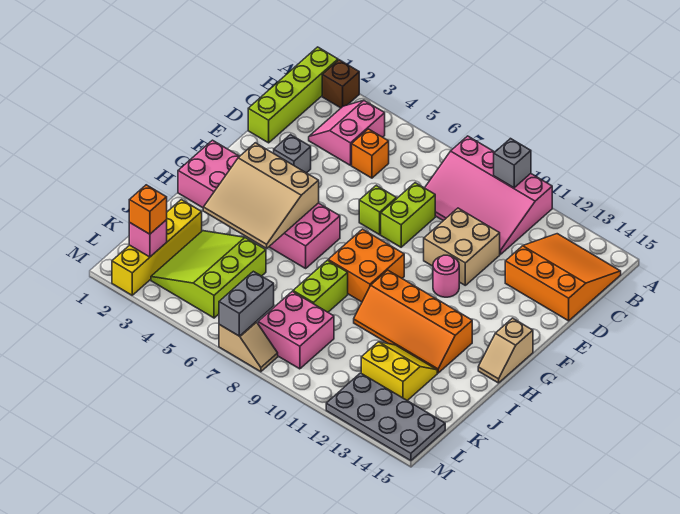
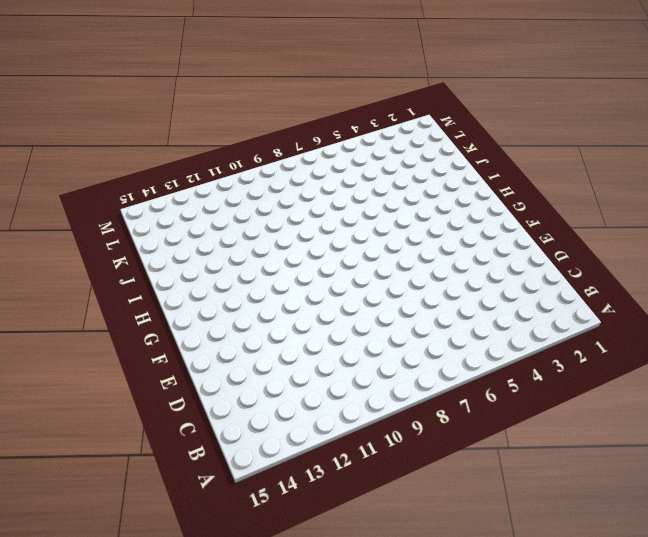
none -> lime brick A1:D1 level 1
none -> brown brick A2 level 1
none -> pink slope A8:C11 level 1 top A

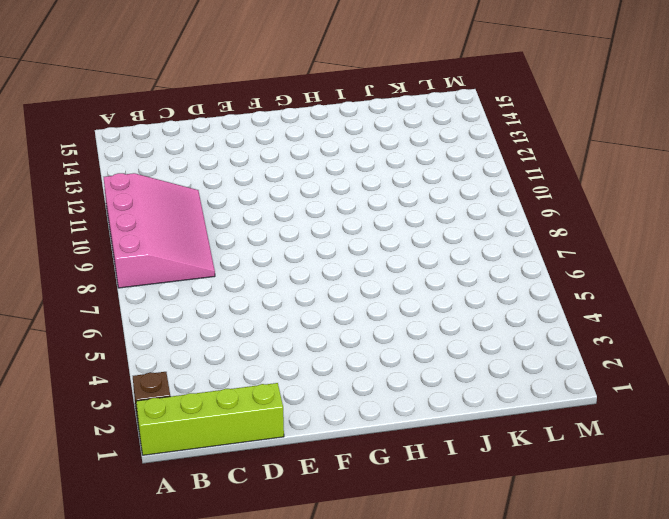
none -> pink slope B3:C4 level 1 top 4
none -> orange slope B13:D15 level 1 top D
none -> orange brick C5 level 1

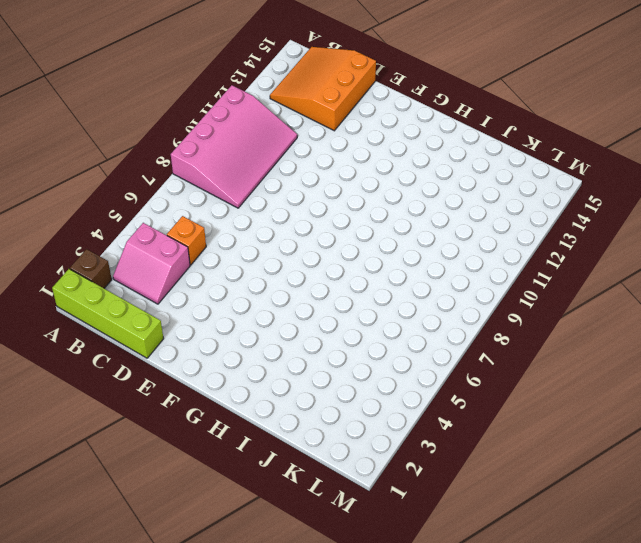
none -> lime brick D8:E8 level 1
none -> tan brick D10:E11 level 1
none -> grey brick E3 level 1

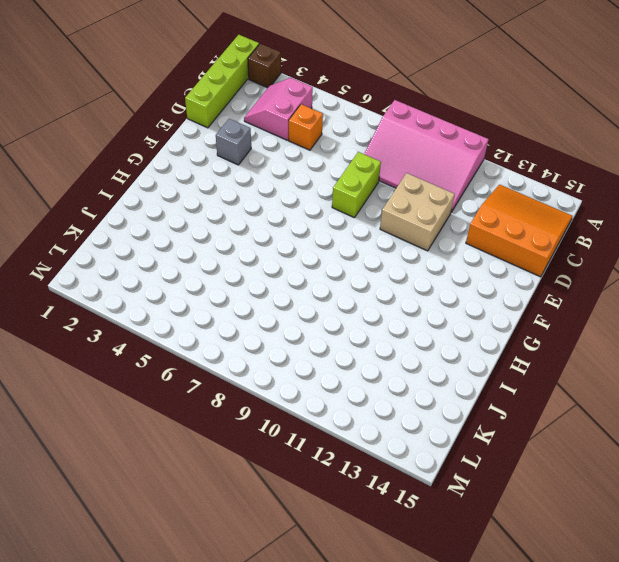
none -> lime brick E7 level 1
none -> pink round brick F11 level 1
none -> pink brick G1:H6 level 1

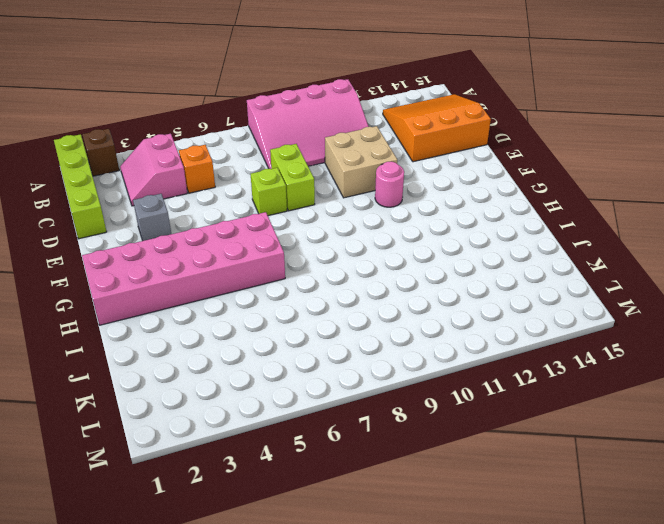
none -> orange brick G8:H9 level 1
none -> tan slope G15:H15 level 1 top G
none -> orange slope H10:I13 level 1 top H

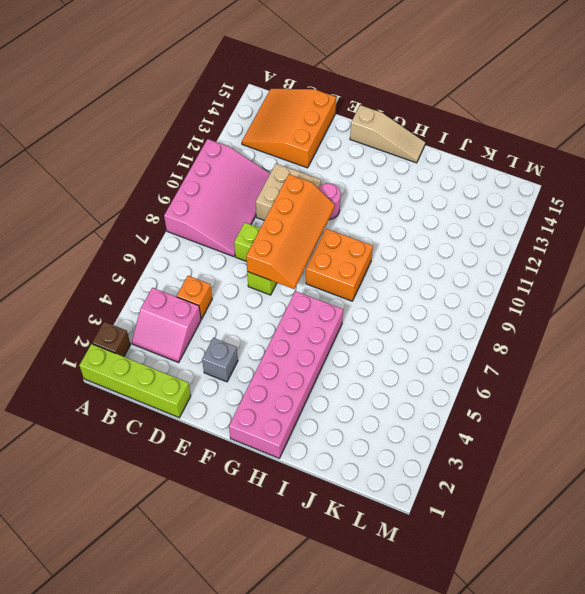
orange slope E7:F10 level 2 top E -> orange slope H10:I13 level 1 top H
tan slope F15:H15 level 1 top F -> tan slope G15:H15 level 1 top G
none -> lime brick I8:J8 level 1
none -> yellow brick J2:M2 level 1
none -> lime slope J3:L5 level 1 top 5

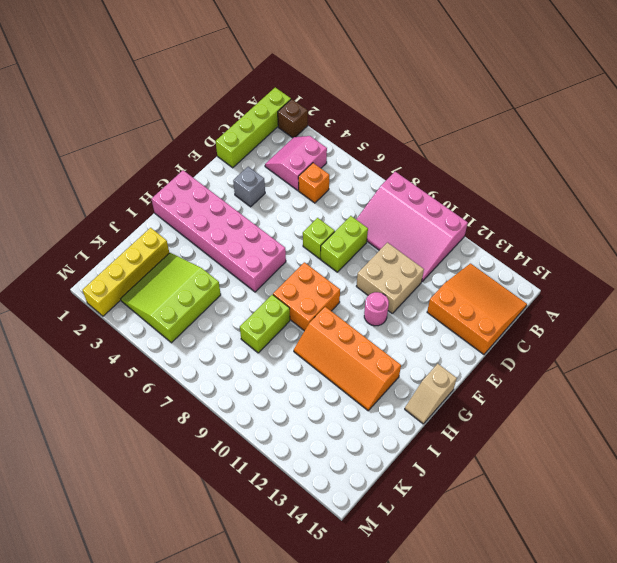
none -> yellow slope J12:K13 level 1 top K
none -> pink brick K8:L9 level 1
none -> grey plate L12:M15 level 1

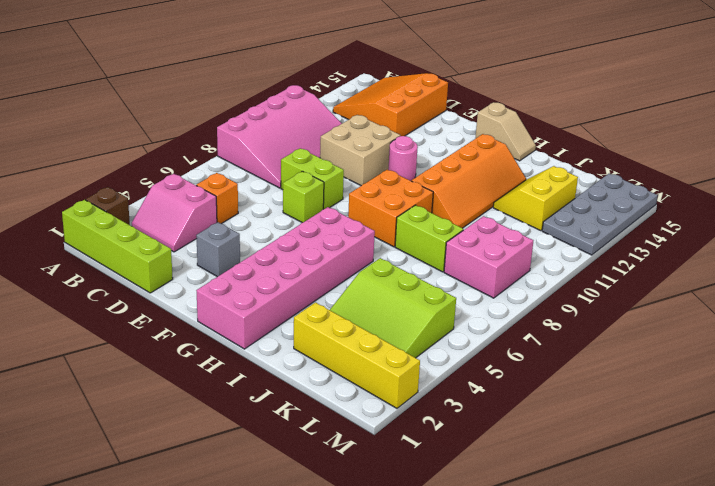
none -> tan slope M7:M8 level 1 top 7
none -> grey brick A10 level 2
none -> tan slope G3:I5 level 2 top G

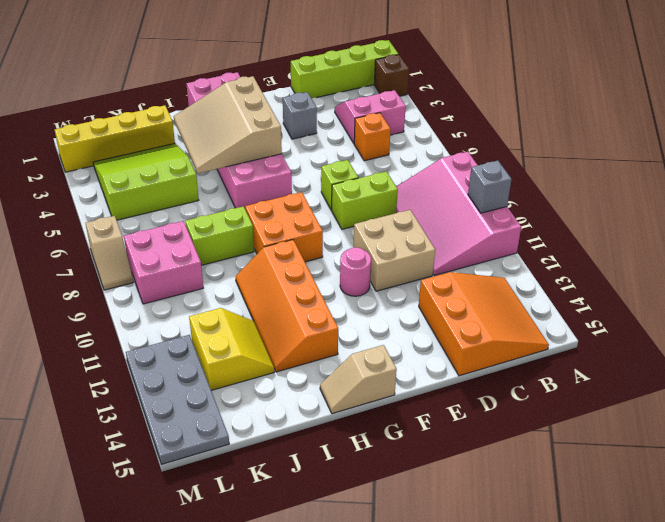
none -> pink brick L2 level 2
none -> grey brick L7:M7 level 2
none -> orange brick L2 level 3

